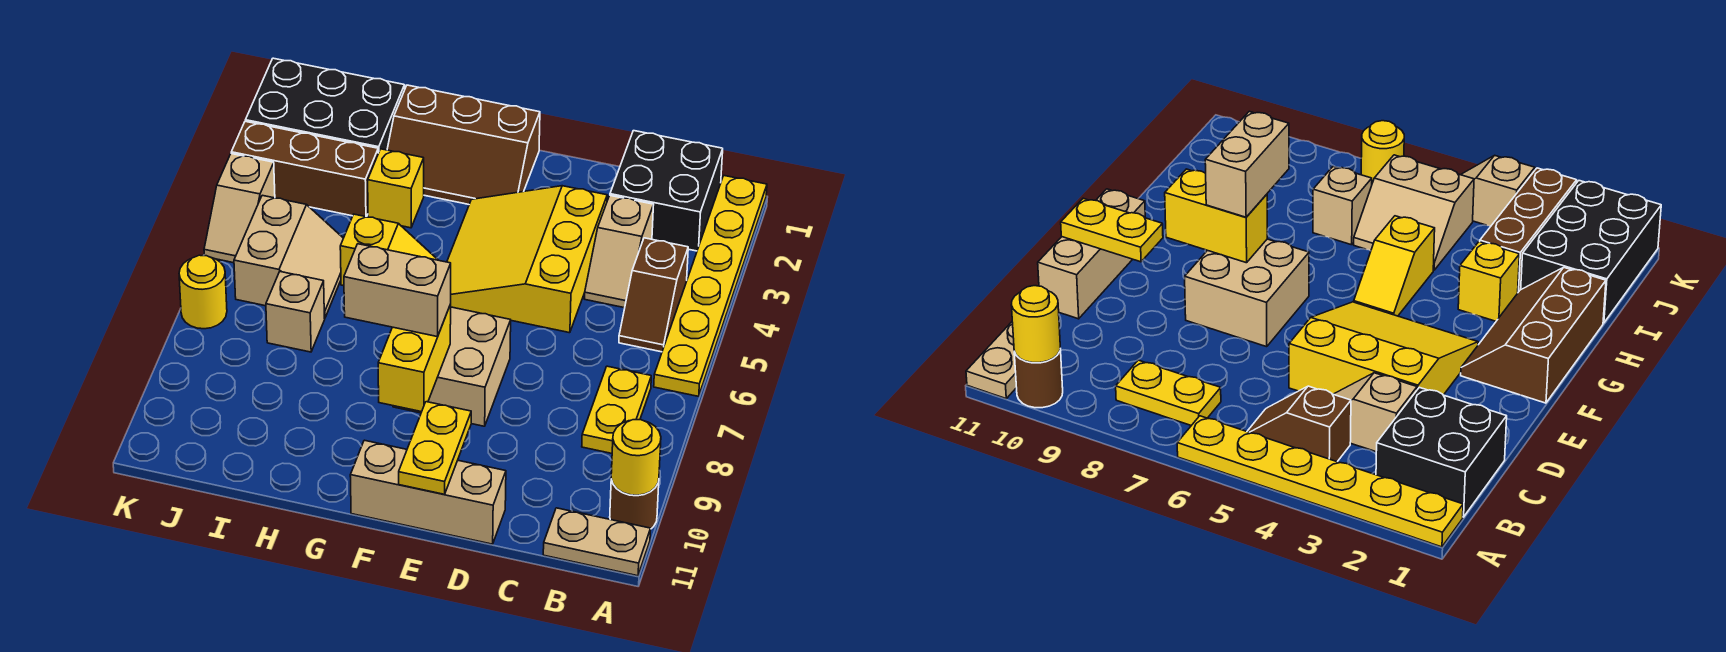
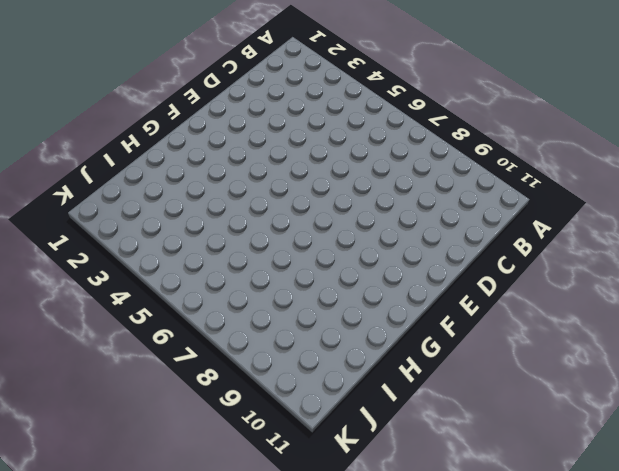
none -> yellow plate A1:A6 level 1
none -> brown round brick A10 level 1
none -> tan plate A11:B11 level 1

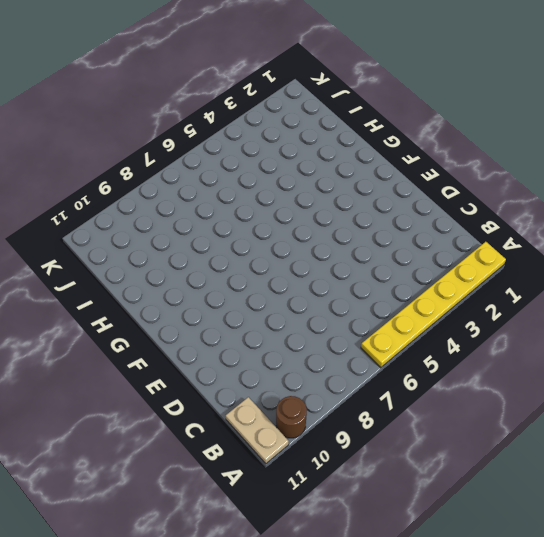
none -> black brick B1:C2 level 1
none -> brown slope B4:B5 level 1 top 4
none -> yellow plate B7:B8 level 1

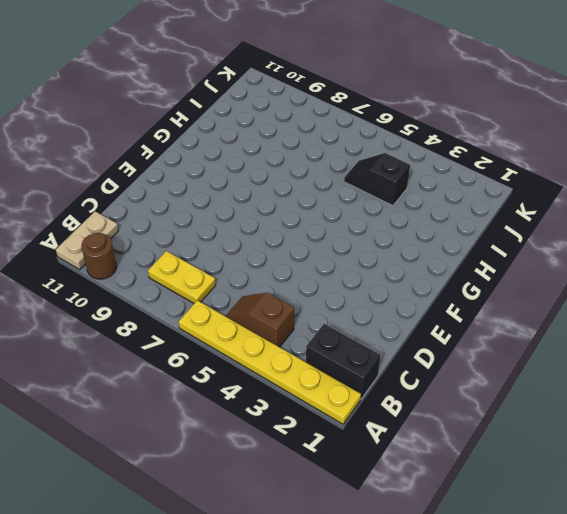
black brick B1:B2 level 1 -> black brick B1:C2 level 1
black slope I4:I5 level 1 top 4 -> tan slope I5:J6 level 1 top J
none -> tan slope C3:C4 level 1 top 3
none -> yellow slope D3:F5 level 1 top D
none -> tan brick D11:F11 level 1

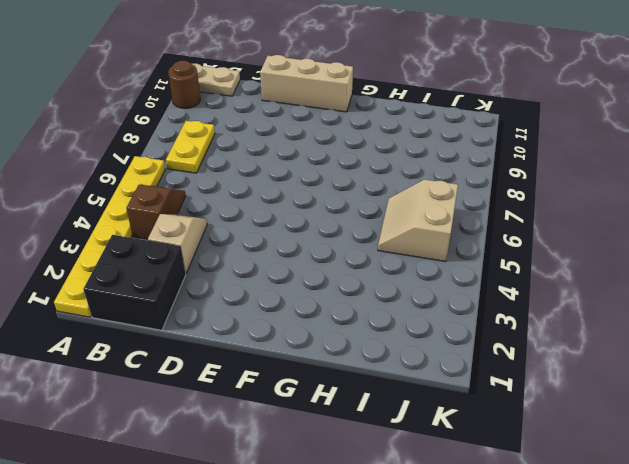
none -> yellow slope D3:F5 level 1 top D
none -> tan brick E7:F8 level 1
none -> brown slope F1:H2 level 1 top 1

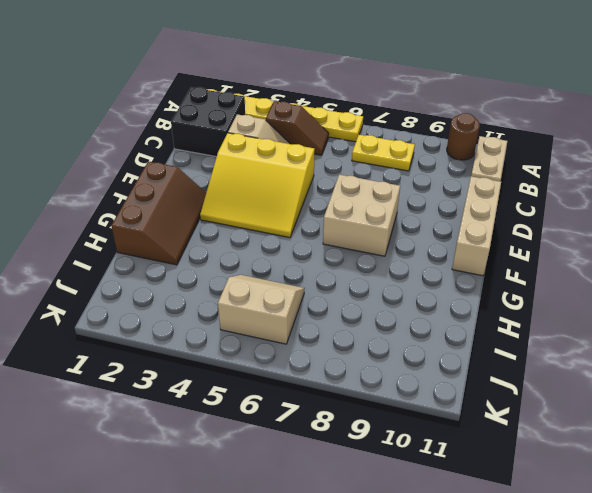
none -> yellow slope G5:H5 level 1 top H
none -> yellow brick H3 level 1
none -> black brick I1:K2 level 1

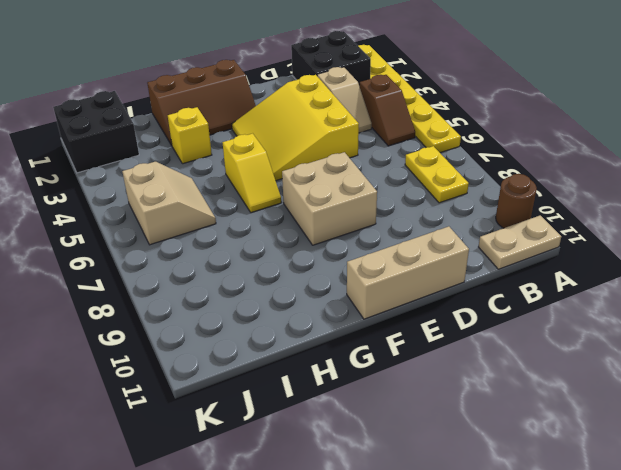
yellow slope G5:G6 level 1 top 5 -> yellow slope G5:H5 level 1 top H
black brick J1:K2 level 1 -> black brick I1:K2 level 1
none -> brown brick I3:K3 level 1
none -> tan brick I7 level 1
none -> tan slope K4:K5 level 1 top 4

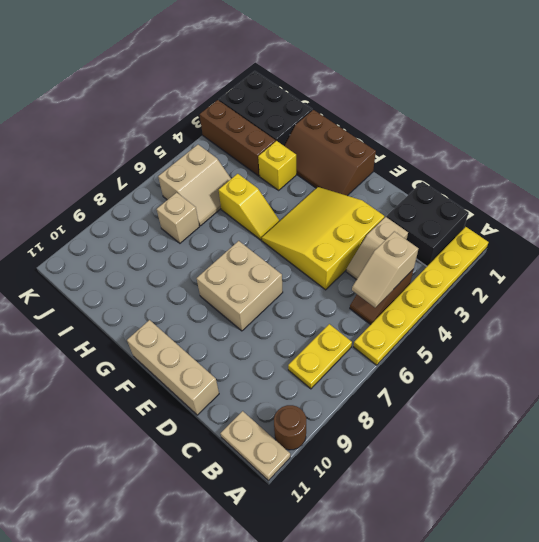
tan slope B4:B5 level 2 top 4 -> tan slope K4:K5 level 1 top 4
none -> yellow round brick K7 level 1
none -> yellow round brick A10 level 2
none -> yellow plate E10:E11 level 2

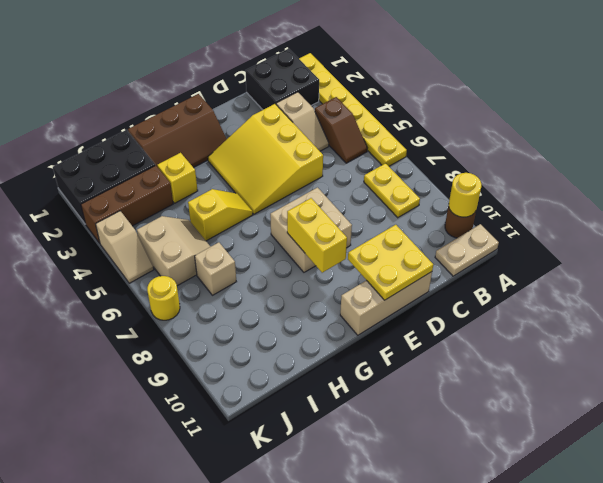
yellow plate D10:E11 level 2 -> yellow plate E10:E11 level 2
none -> tan brick F8:G8 level 3

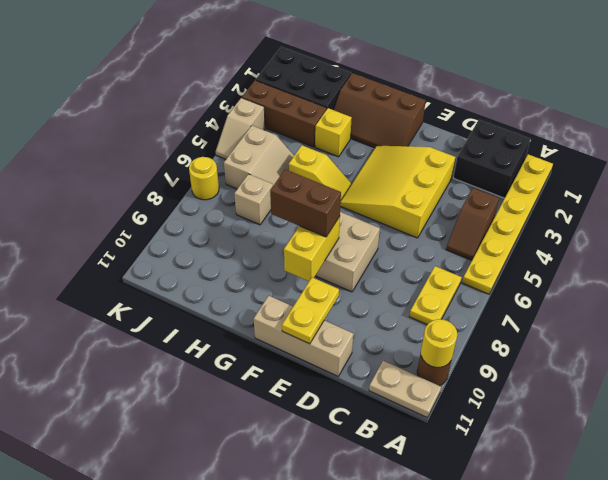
brown brick F8:G8 level 3 -> tan brick F8:G8 level 3
none -> tan slope C3:C4 level 1 top 3

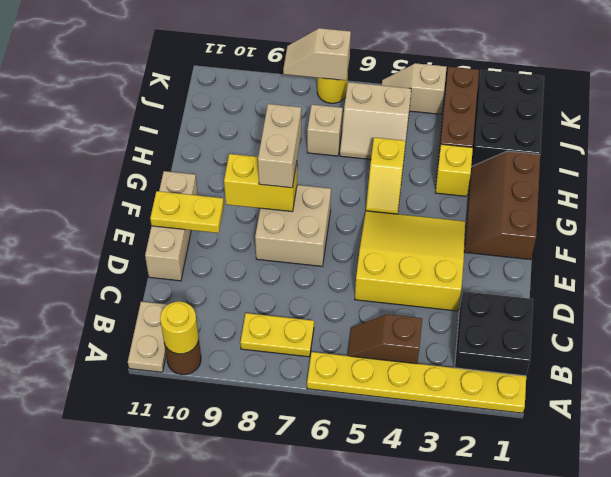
tan slope K7:K8 level 2 top 7 -> tan slope C3:C4 level 1 top 3

